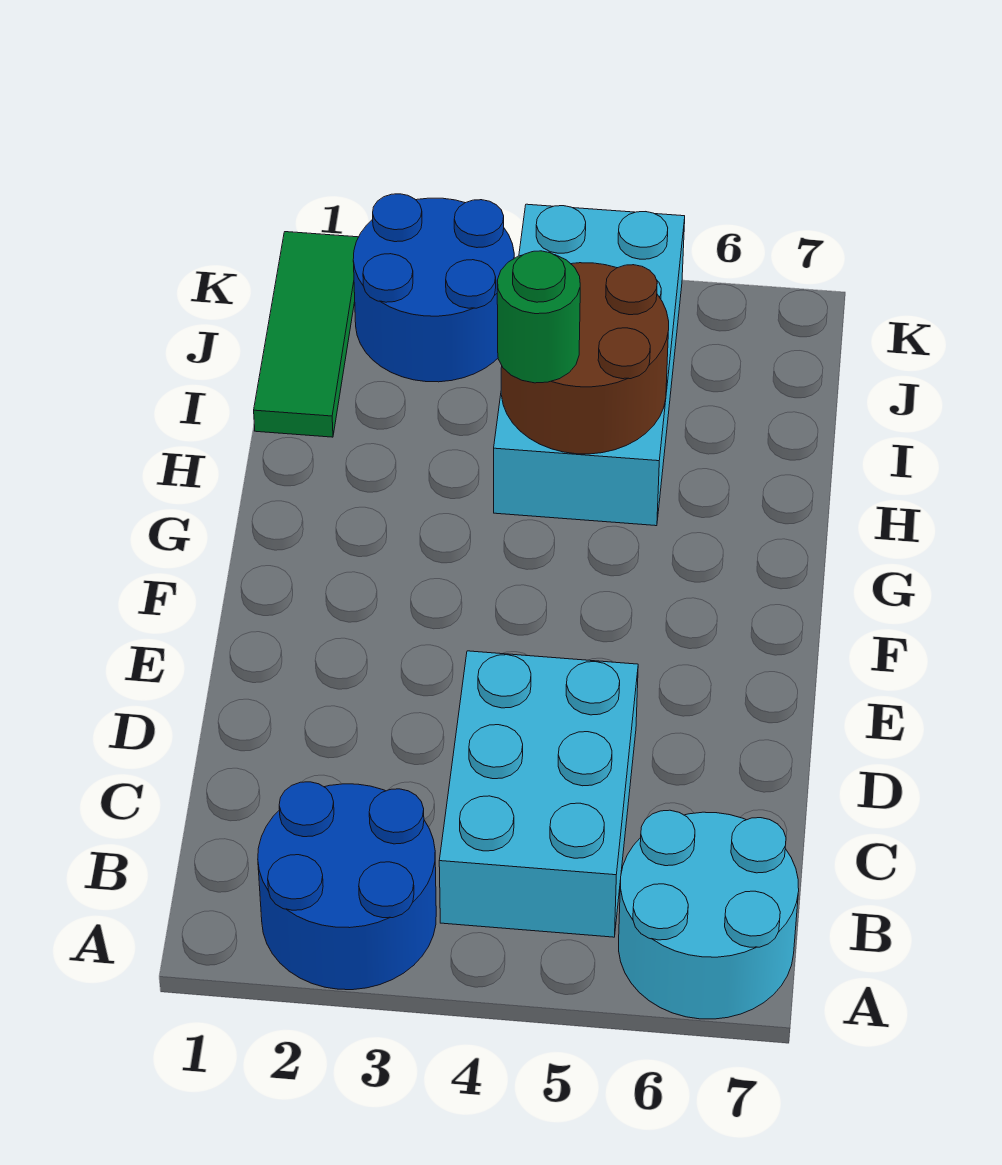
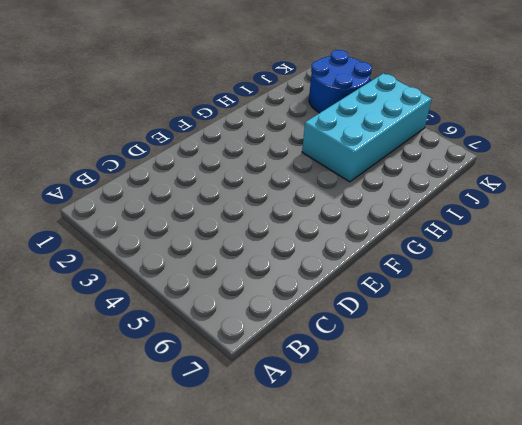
none -> blue round brick A2:B3 level 1
none -> cyan round brick A6:B7 level 1

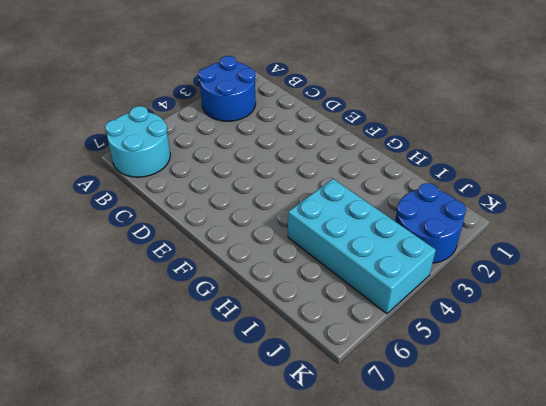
none -> cyan brick B4:D5 level 1
none -> green tile I1:K1 level 1

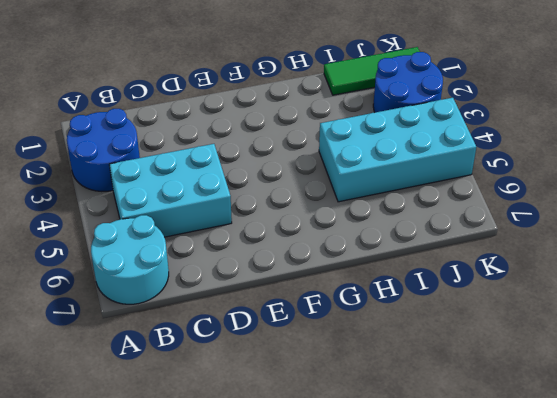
none -> brown round brick H4:I5 level 2
none -> green round brick H4 level 3

